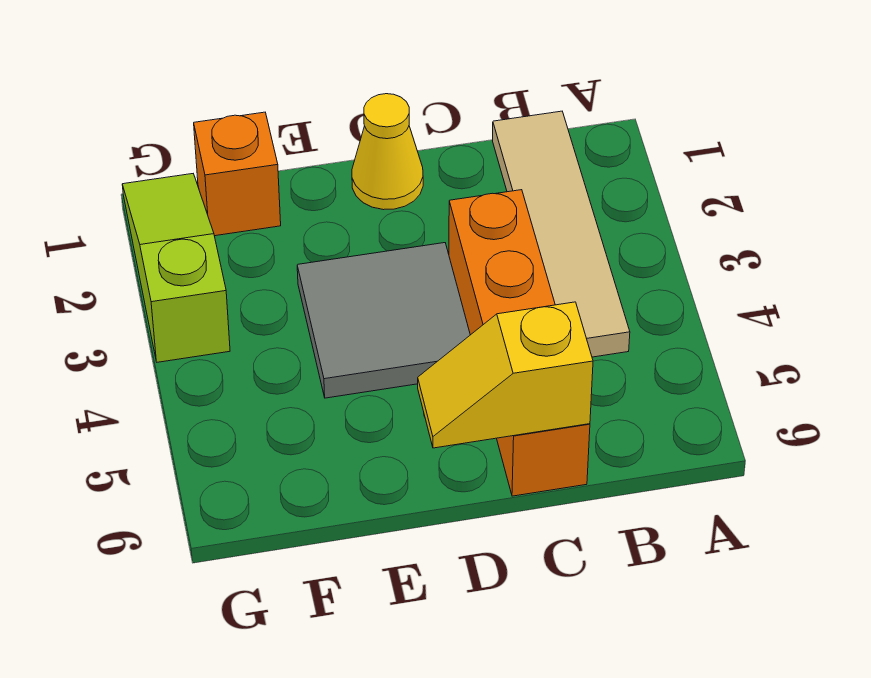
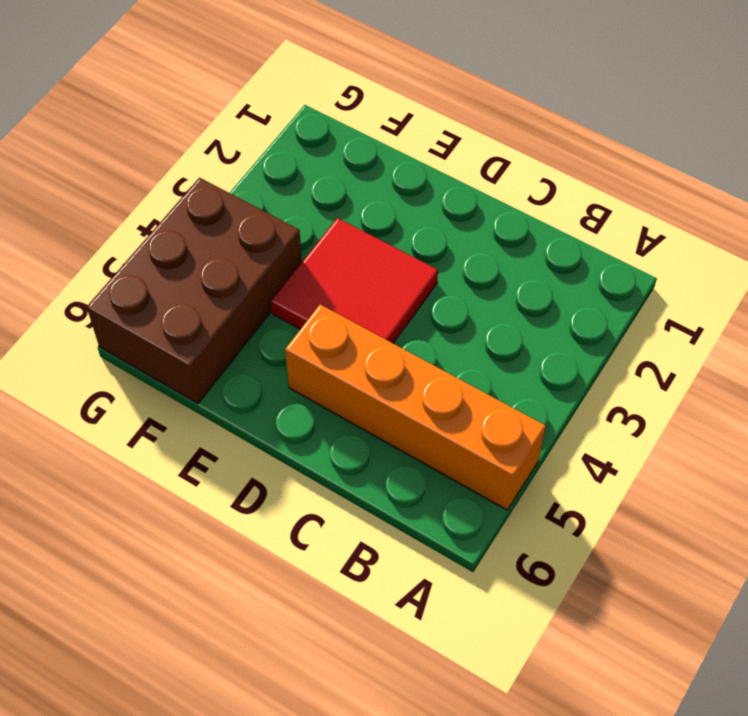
orange brick A5:D5 level 1 -> orange brick C3:C6 level 1
red tile D3:E4 level 1 -> grey tile D3:E4 level 1
brown brick F4:G6 level 1 -> none
none -> tan tile B1:B4 level 1
none -> yellow cone D1 level 1

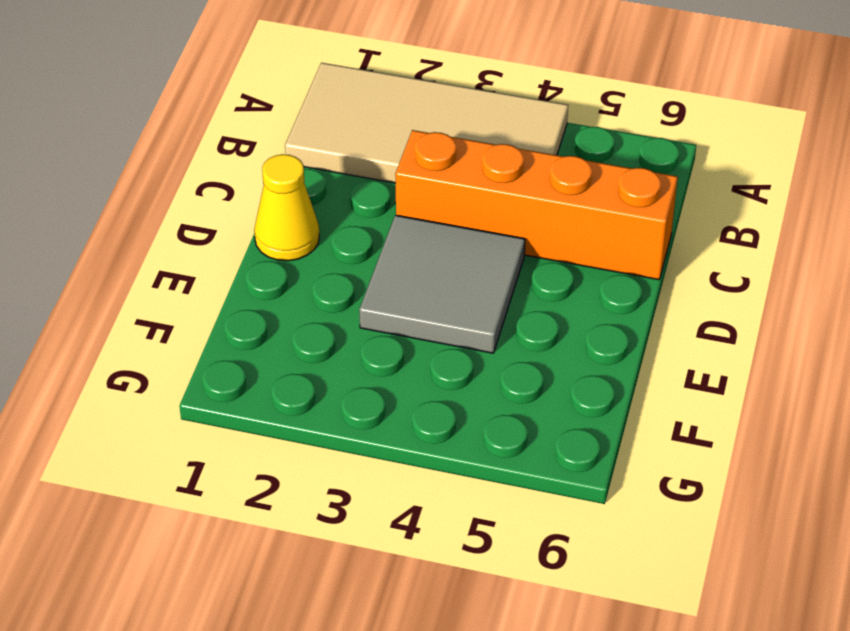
tan tile A1:B4 level 1 -> tan tile B1:B4 level 1
none -> orange brick F1 level 1
none -> lime slope G1:G3 level 1 top 3

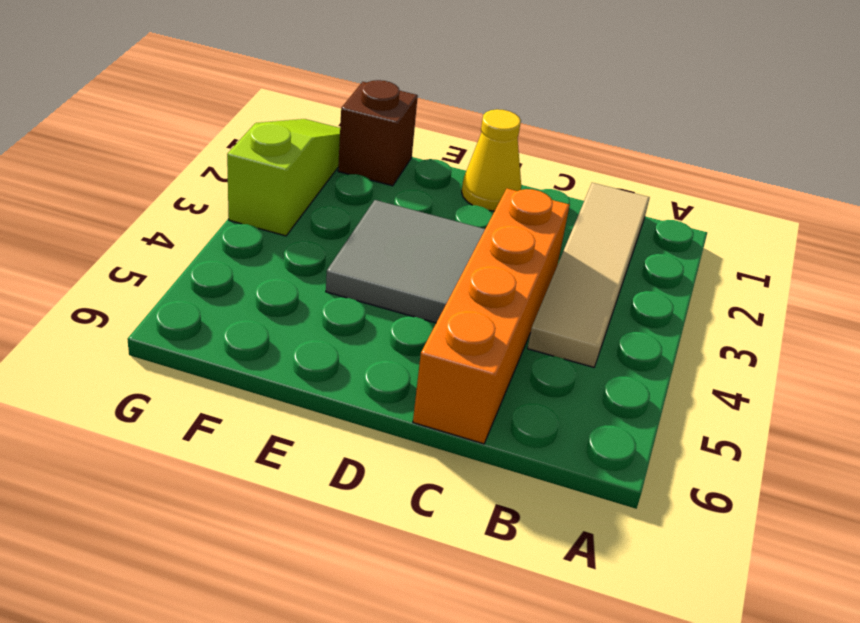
brown brick F1 level 1 -> orange brick F1 level 1
none -> yellow slope C6:D6 level 2 top C

